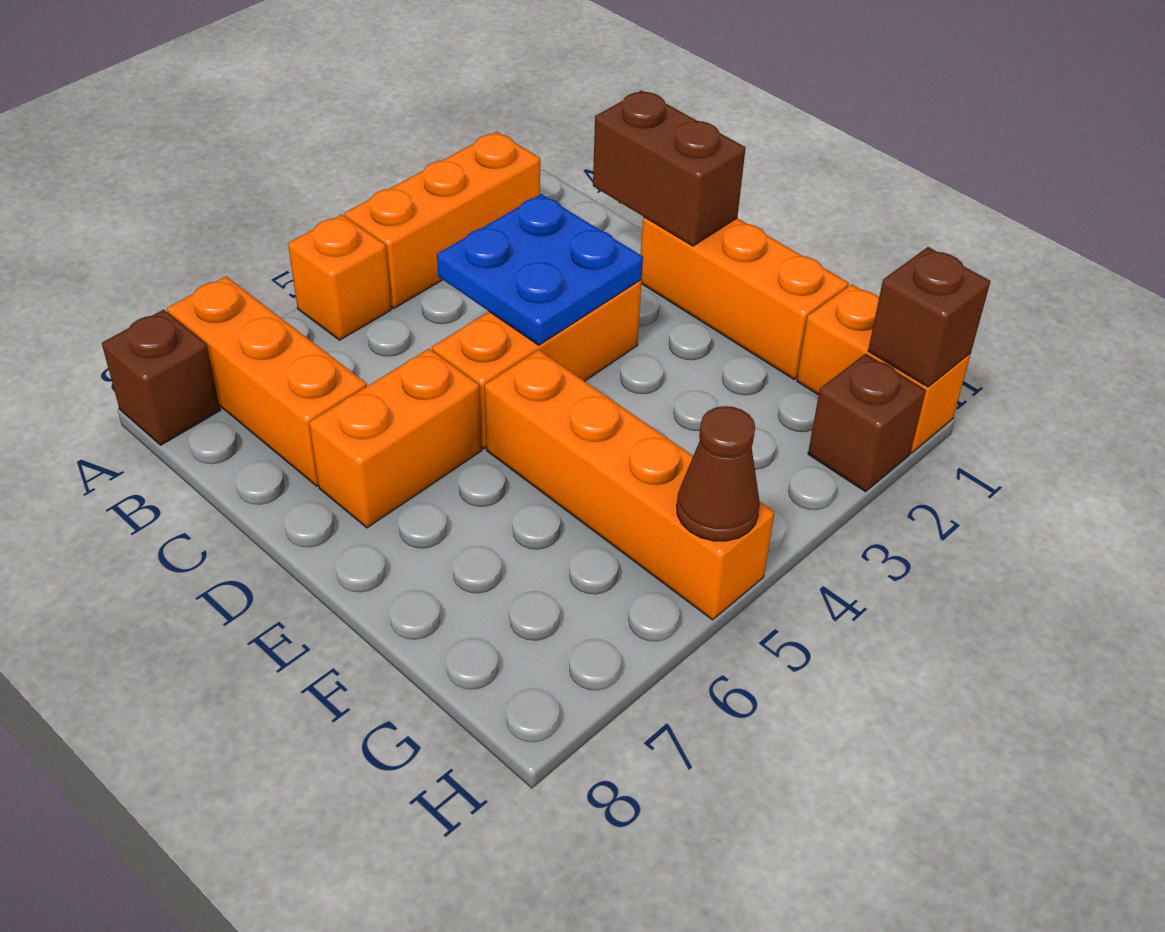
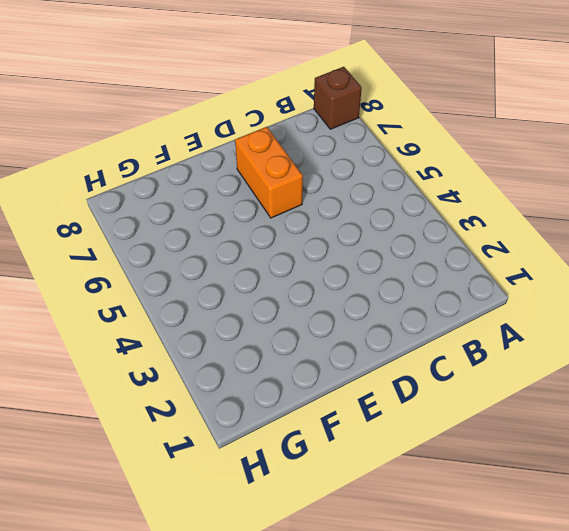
none -> orange brick A2:A4 level 1
none -> orange brick A5 level 1
none -> orange brick A7:C7 level 1

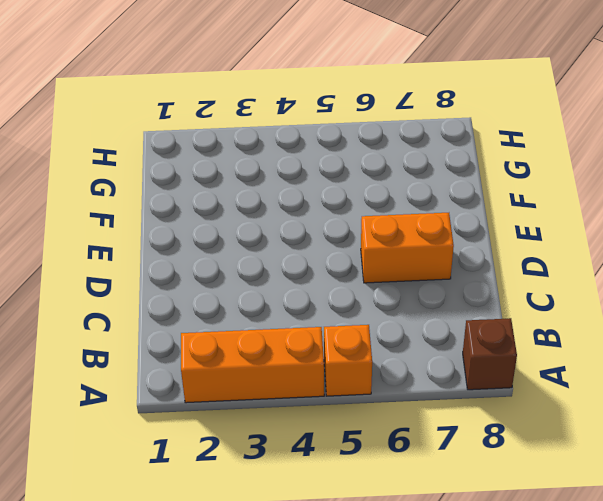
none -> orange brick A7:C7 level 1
none -> orange brick D1:F1 level 1
none -> orange brick D3:D5 level 1

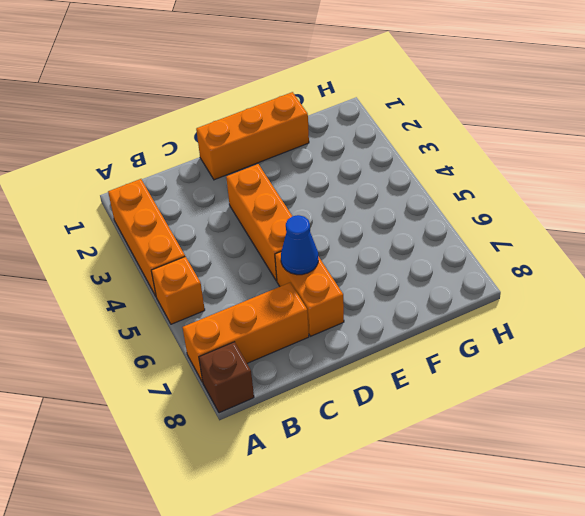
blue cone D6 level 2 -> none
none -> orange brick E5:H5 level 1
none -> orange brick G1:H1 level 1
none -> brown brick H2 level 1

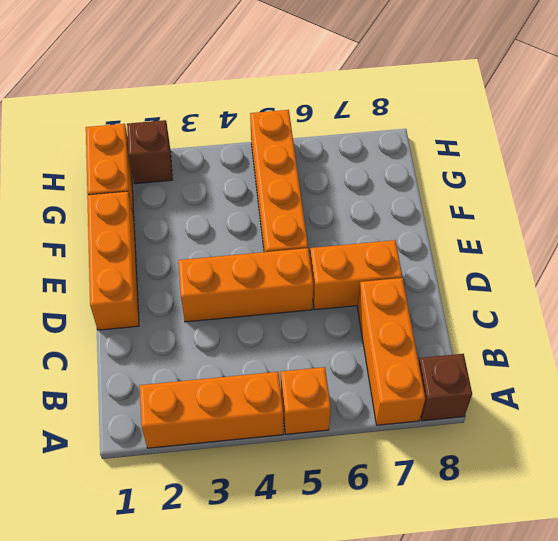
none -> brown brick C1:D1 level 2
none -> blue plate C3:D4 level 2
none -> brown brick H1 level 2

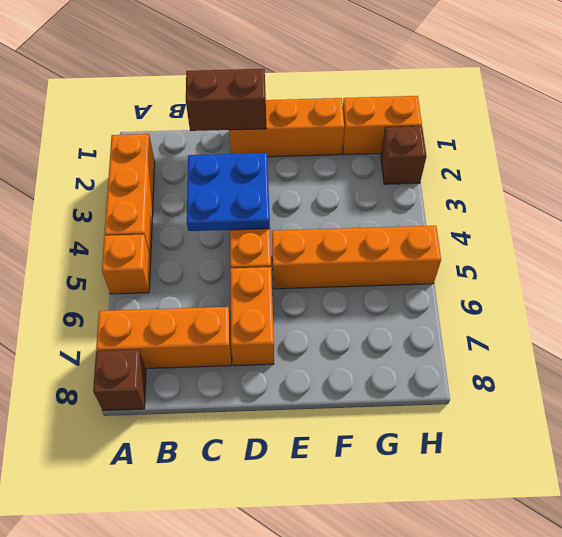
none -> brown brick H1 level 2
none -> brown cone H5 level 2

